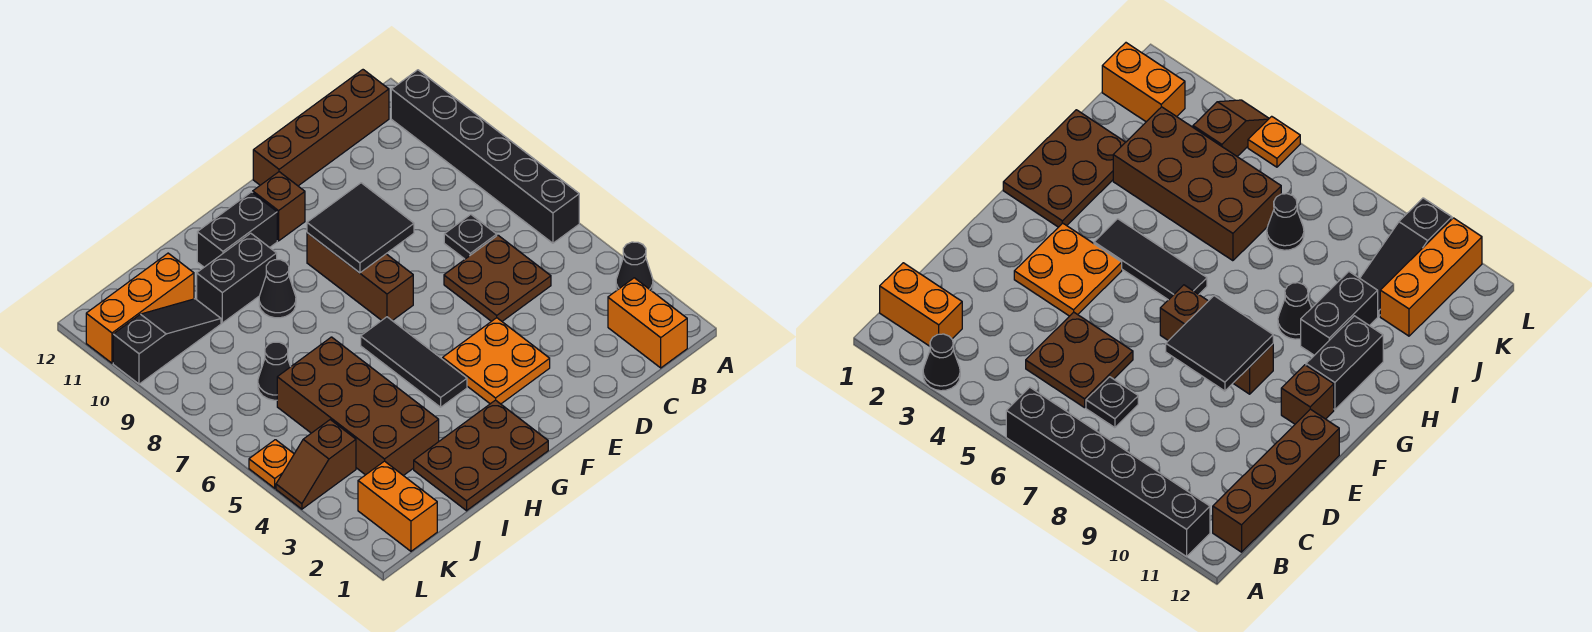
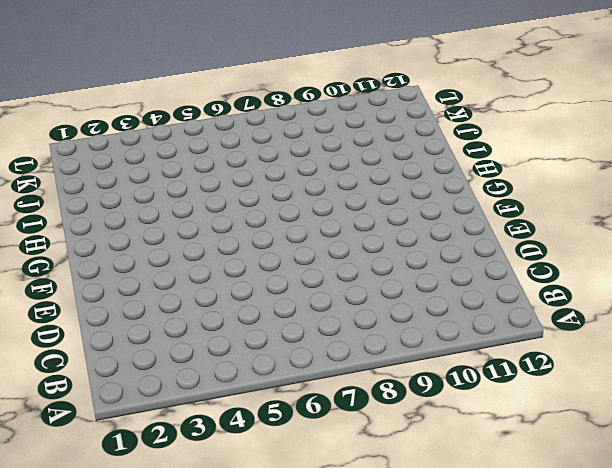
none -> black cone A3 level 1
none -> black brick A6:A11 level 1
none -> orange brick B1:B2 level 1

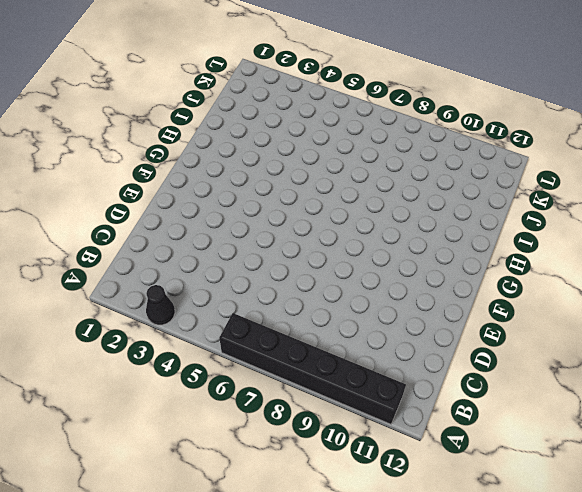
none -> orange brick B1:B2 level 1
none -> brown brick B12:E12 level 1
none -> brown plate C5:D6 level 1

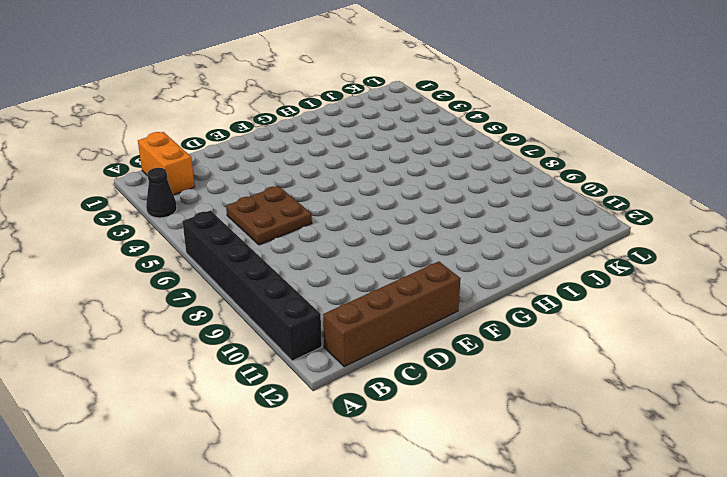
none -> black plate C7 level 1
none -> orange plate E3:F4 level 1
none -> brown brick F7:F9 level 1

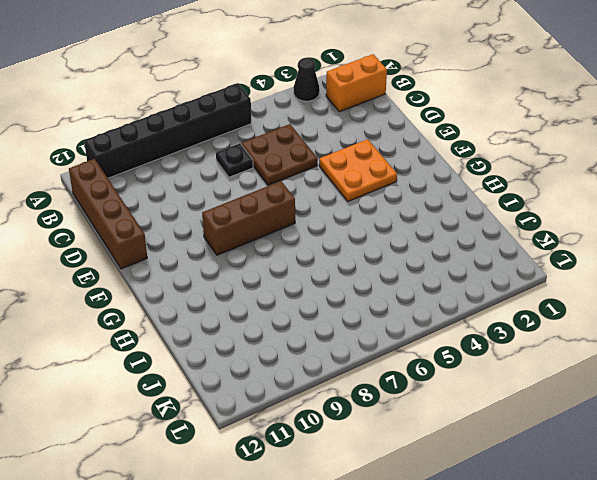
none -> brown brick F11 level 1
none -> brown plate G1:I2 level 1
none -> black tile G4:G6 level 1

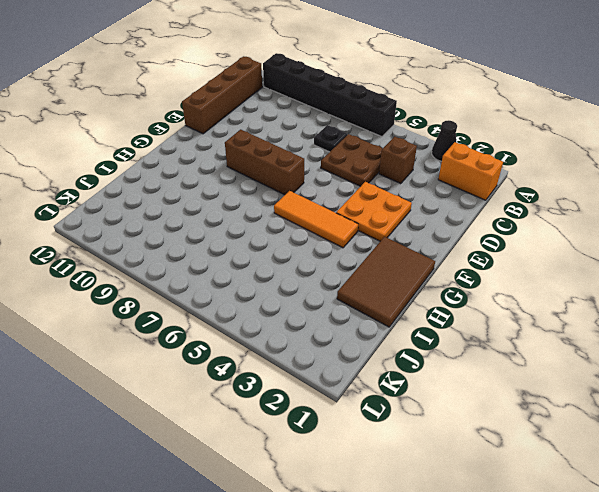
brown brick C4 level 1 -> brown brick F11 level 1
brown tile G1:I2 level 1 -> brown plate G1:I2 level 1
orange tile G4:G6 level 1 -> black tile G4:G6 level 1
none -> black brick G11:H11 level 1
none -> black cone H9 level 1
none -> black brick H10:I10 level 1

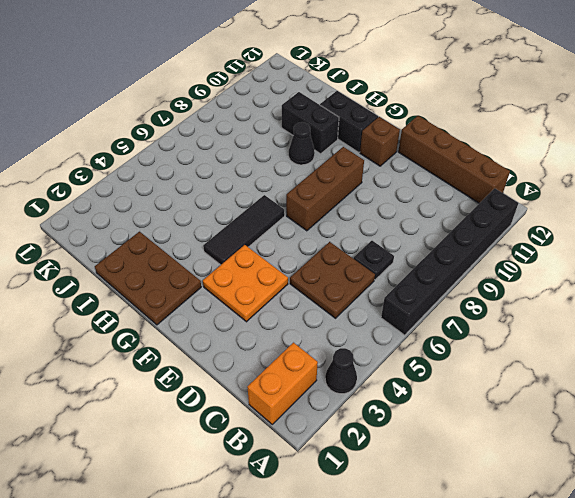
none -> brown brick I3:J6 level 1
none -> black cone J7 level 1
none -> black slope J10:L10 level 1 top L

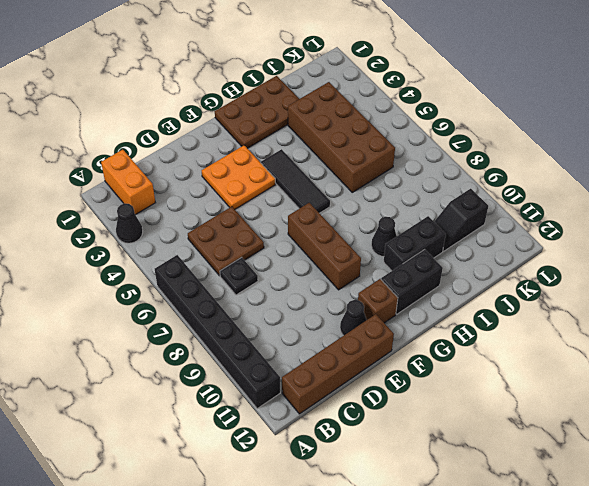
black cone E11 level 1 -> black cone J7 level 1
black slope J10:K10 level 1 top K -> black slope J10:L10 level 1 top L
none -> orange brick J11:L11 level 1
none -> orange brick K1:K2 level 1
none -> brown slope K4:L4 level 1 top K

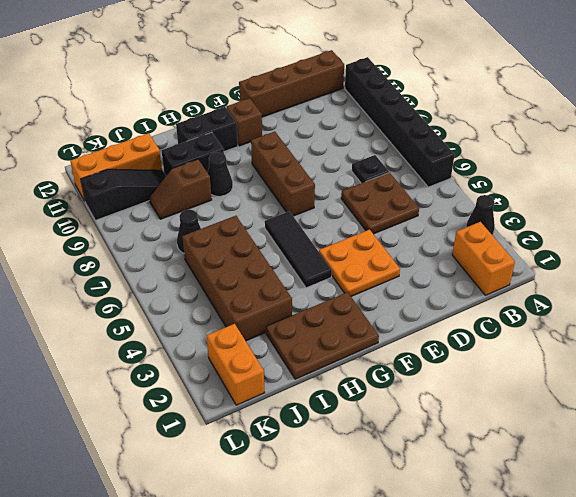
brown slope I9:J9 level 1 top I -> brown slope K4:L4 level 1 top K
none -> orange plate L5 level 1
none -> black tile E8:F9 level 2

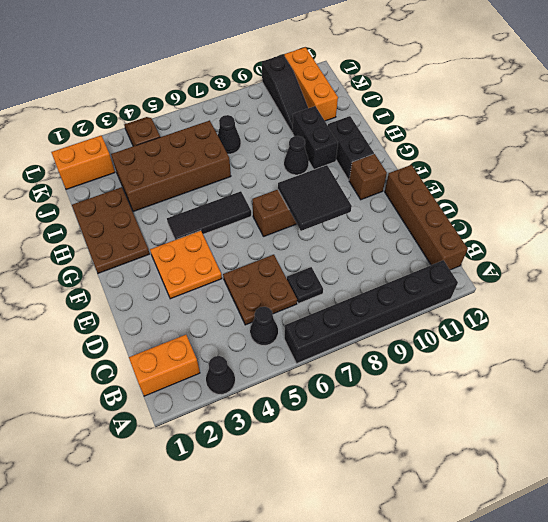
black cone B5 level 1 -> none
none -> orange plate L5 level 1

